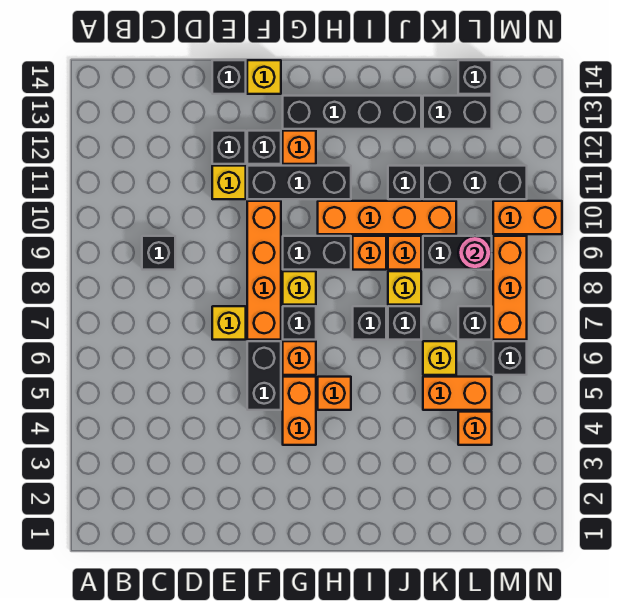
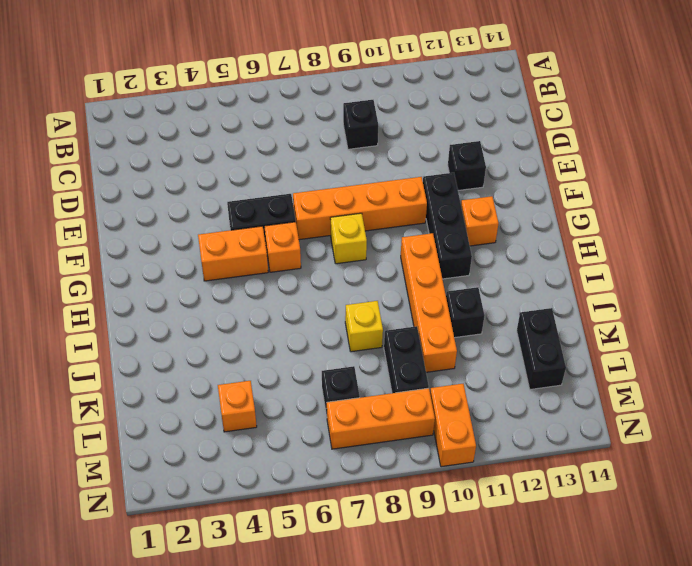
none -> yellow brick E7 level 1
none -> yellow brick E11 level 1
none -> black brick E14 level 1
none -> black brick F12 level 1

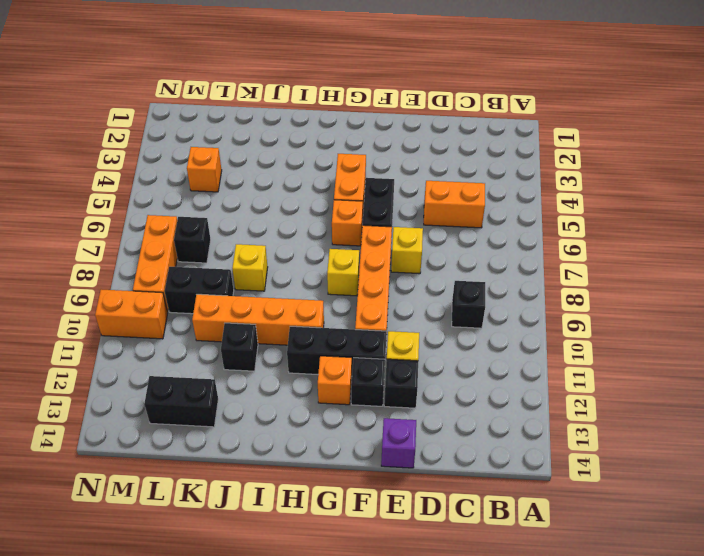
orange brick C5:D5 level 1 -> orange brick K5:L5 level 1
purple brick E14 level 1 -> black brick E14 level 1
none -> yellow brick F14 level 1
none -> black brick G7 level 1
none -> black brick G9:H9 level 1
none -> black brick G13:J13 level 1

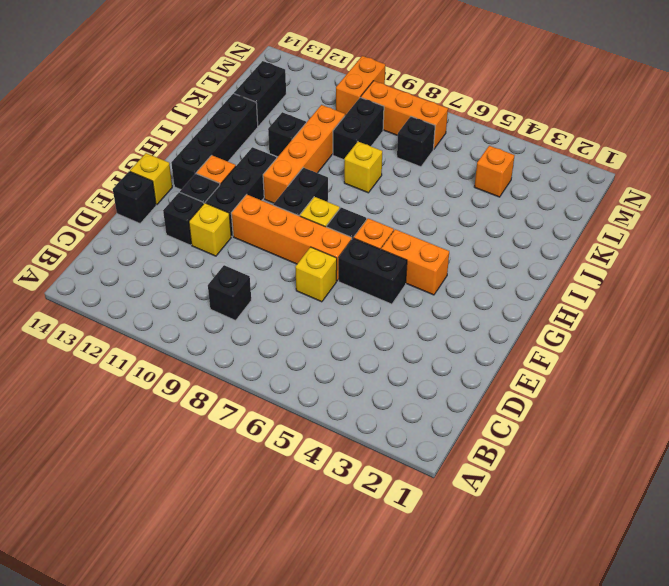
none -> orange brick H5 level 1
none -> black brick I7 level 1
none -> orange brick I9 level 1
none -> black brick J7 level 1

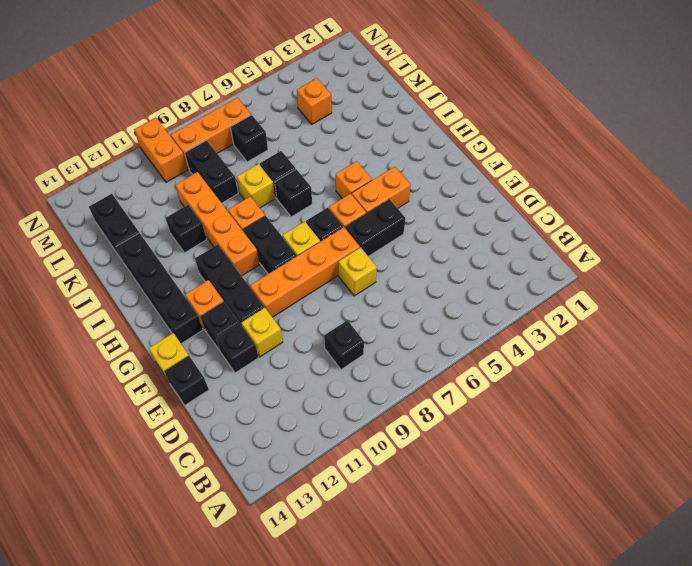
none -> orange brick J9 level 1
none -> orange brick K5:L5 level 1
none -> yellow brick K6 level 1
none -> black brick K11:M11 level 1

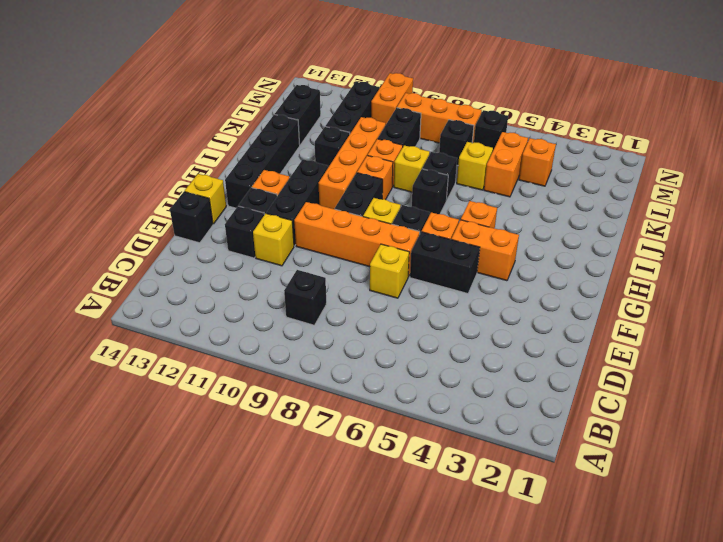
none -> black brick L14 level 1
none -> pink round brick L9 level 2

